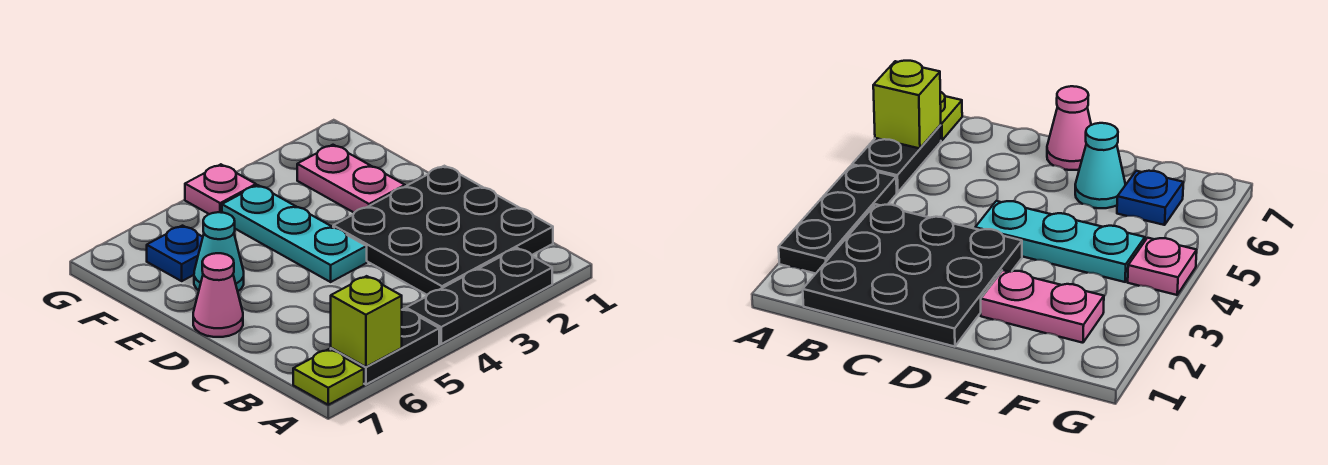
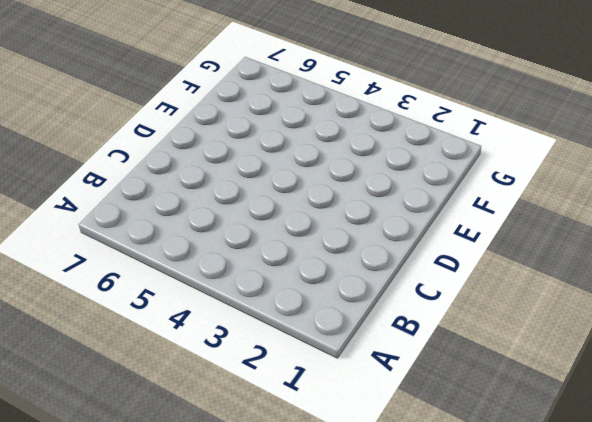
none -> black plate A2:A4 level 1
none -> black plate A5:A6 level 1

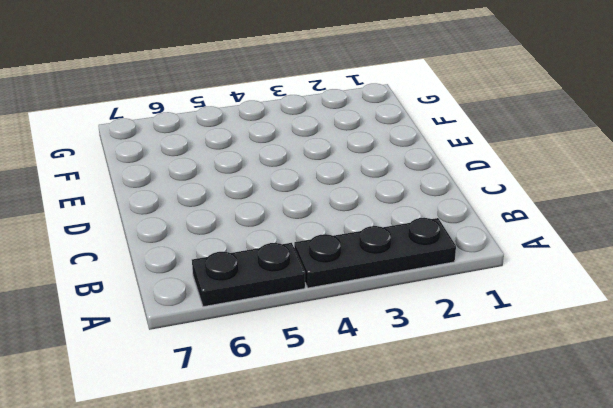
none -> lime plate A7 level 1
none -> black plate B1:D3 level 1

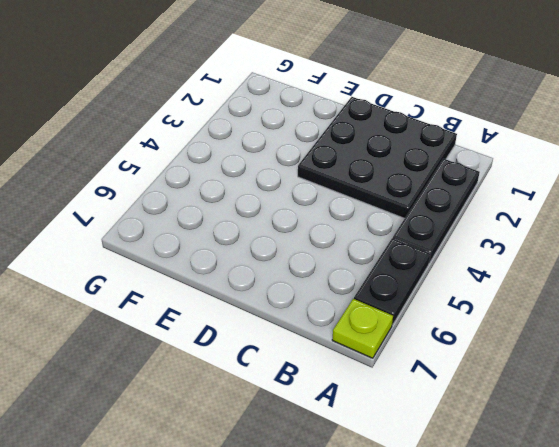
none -> cyan plate D4:F4 level 1
none -> pink cone D7 level 1

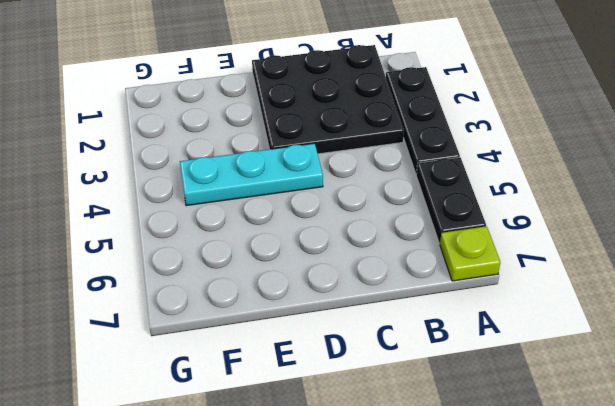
none -> pink cone D7 level 1
none -> pink plate E2:F2 level 1

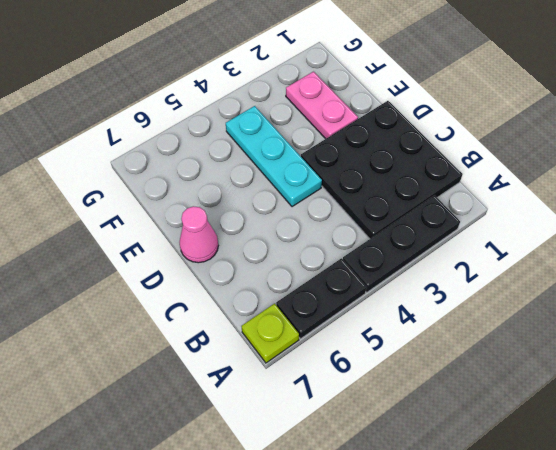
none -> cyan cone E6 level 1
none -> blue plate F6 level 1

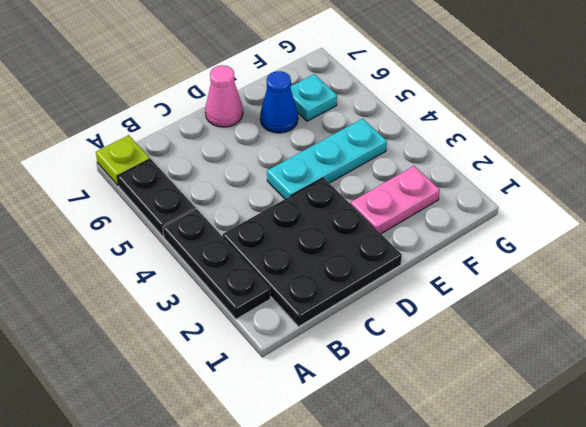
blue cone E6 level 1 -> cyan cone E6 level 1
cyan plate F6 level 1 -> blue plate F6 level 1
none -> pink plate G4 level 1
none -> lime brick A6 level 2

